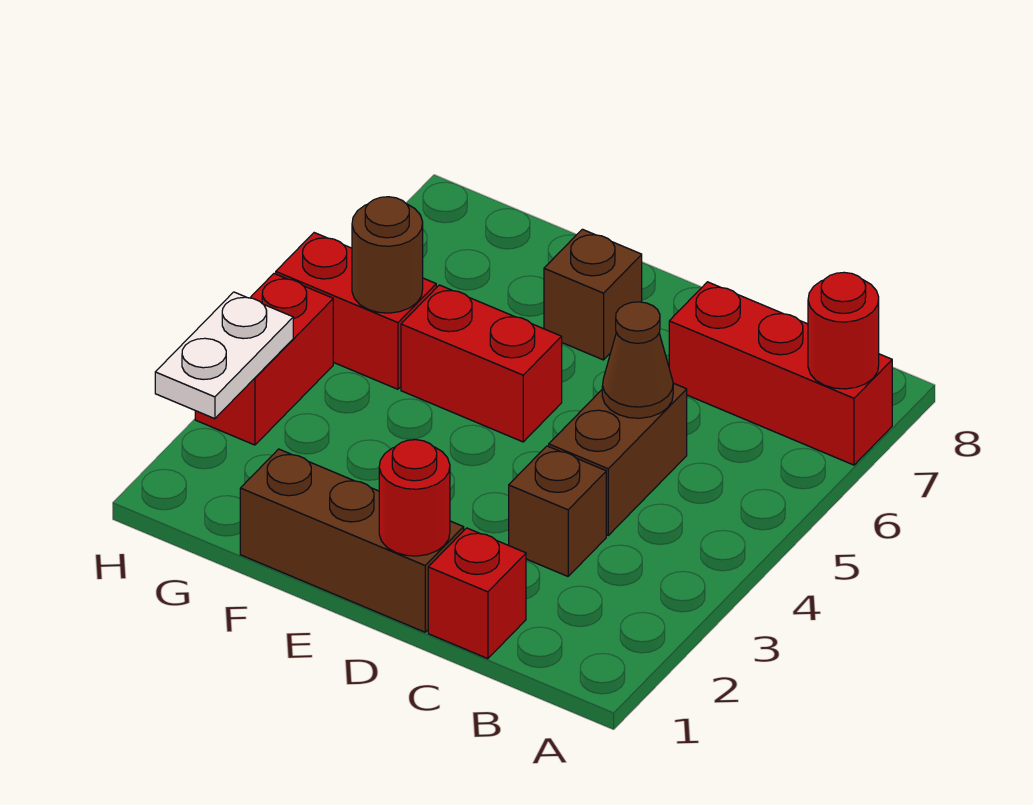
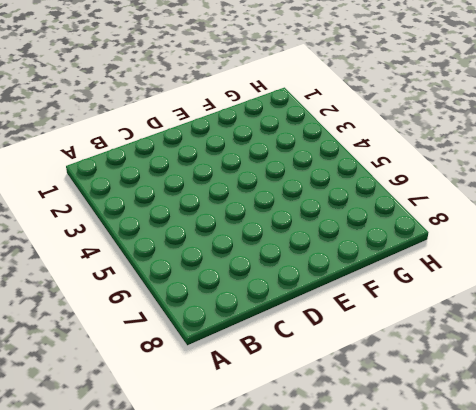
none -> red brick A7:C7 level 1
none -> red brick C1 level 1
none -> brown brick C3 level 1

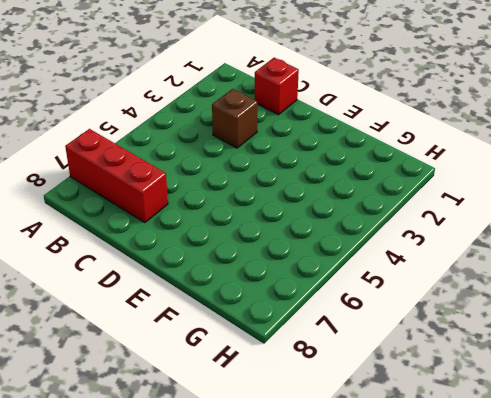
none -> brown brick C4:C5 level 1
none -> brown brick D1:F1 level 1
none -> red brick E5:F5 level 1

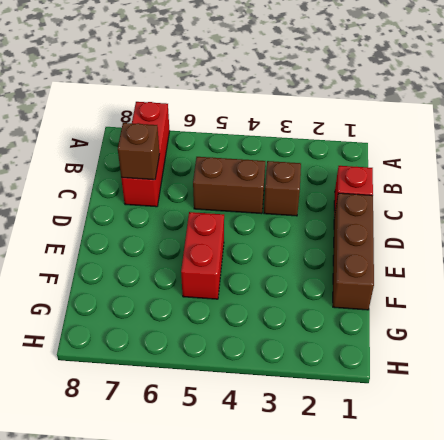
brown brick C7 level 2 -> brown brick E7 level 1
none -> red brick G5:H5 level 1
none -> red brick H3:H4 level 1
none -> red round brick A7 level 2

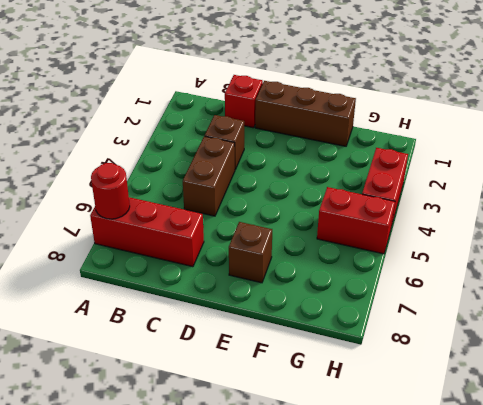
none -> red brick E5:F5 level 1
none -> brown cone C5 level 2
none -> red round brick D1 level 2

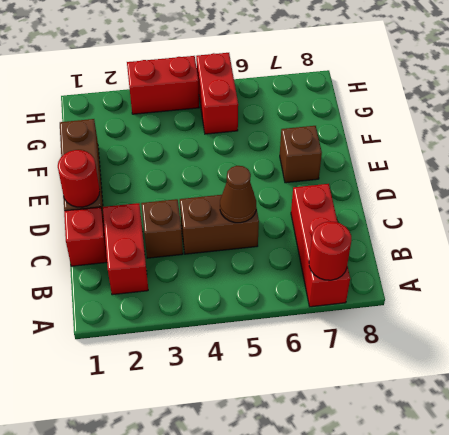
red brick B2:C2 level 1 -> red brick E5:F5 level 1
none -> brown round brick G5 level 2
none -> white plate H2:H3 level 2

